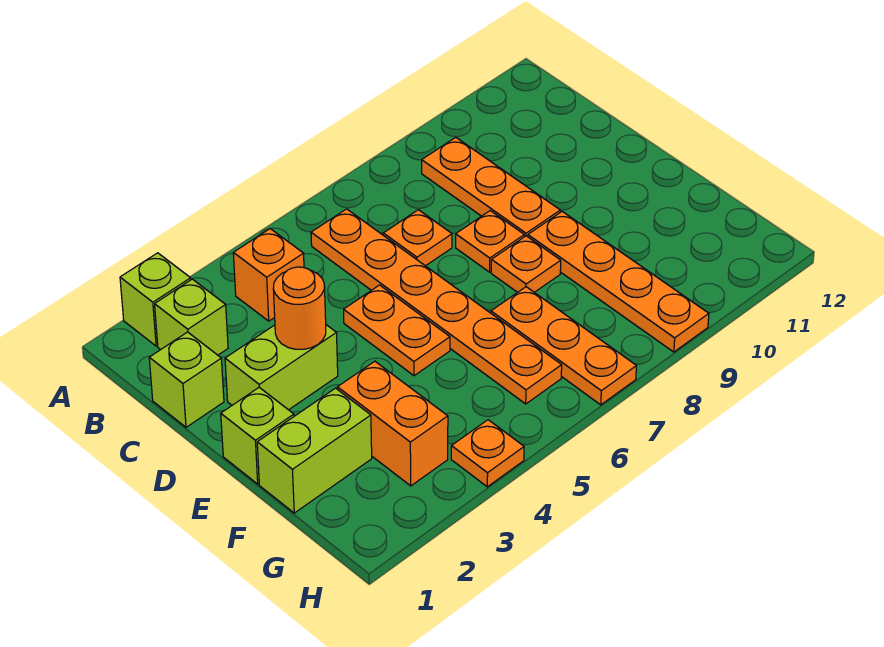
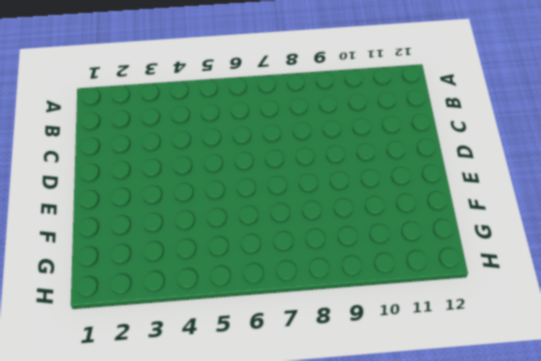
none -> lime brick A2 level 1
none -> lime brick B2 level 1
none -> orange brick B4 level 1

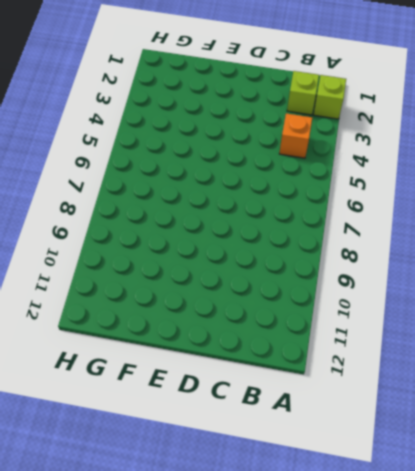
none -> orange plate B6:G6 level 1
none -> orange plate B9:D9 level 1
none -> lime brick C1 level 1

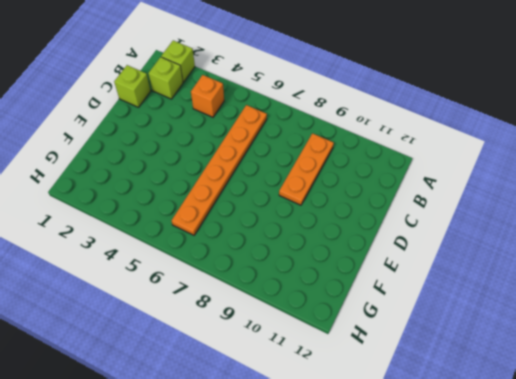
none -> orange plate C7 level 1
none -> lime brick D2:D3 level 1
none -> orange plate D5:E5 level 1

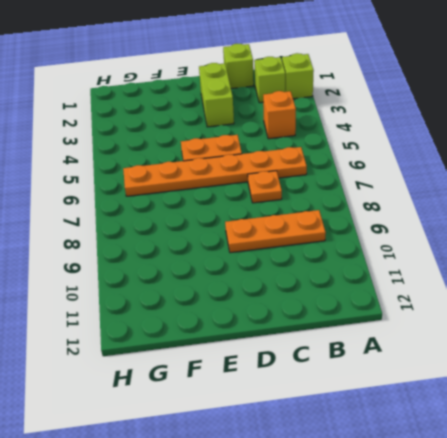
none -> orange plate D8 level 1
none -> lime brick E1 level 1
none -> orange plate E8 level 1

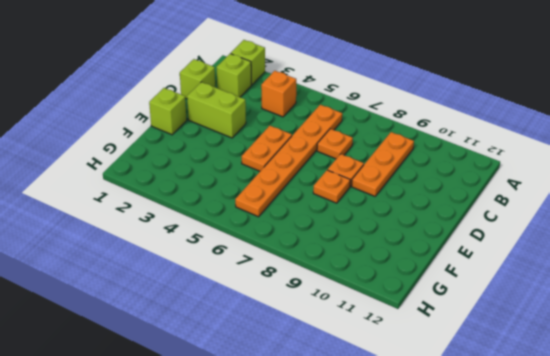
none -> orange plate E9:H9 level 1
none -> lime brick F1:F2 level 1
none -> orange brick F3:G3 level 1

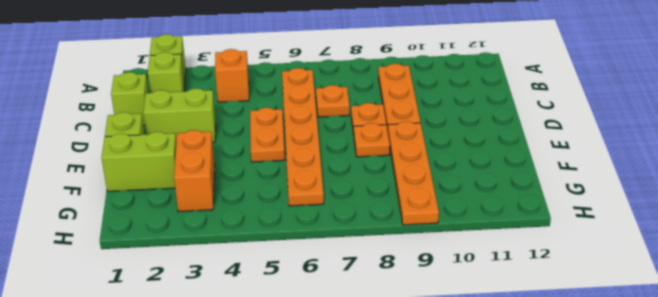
none -> orange plate F7:H7 level 1
none -> orange plate H4 level 1
none -> orange round brick D3 level 2

